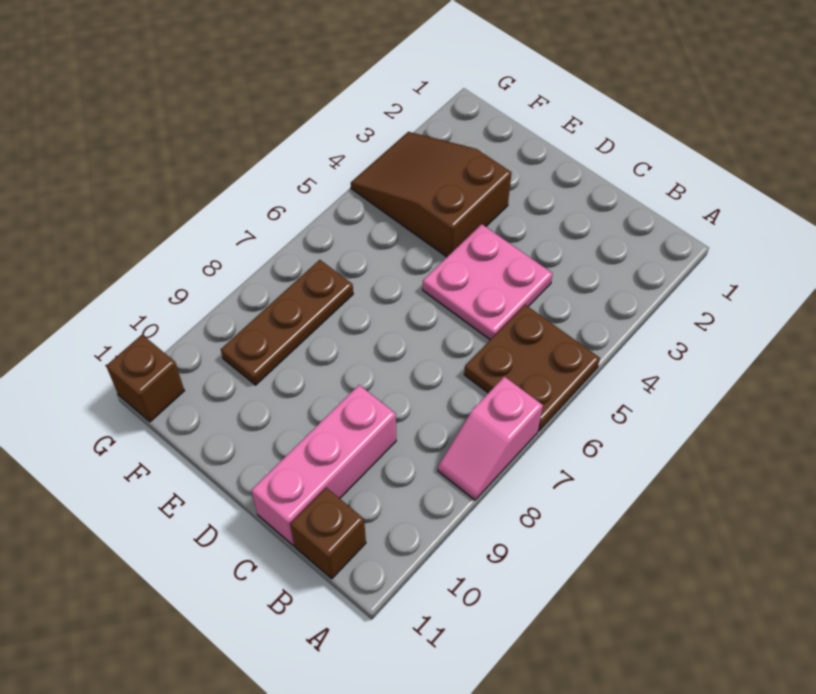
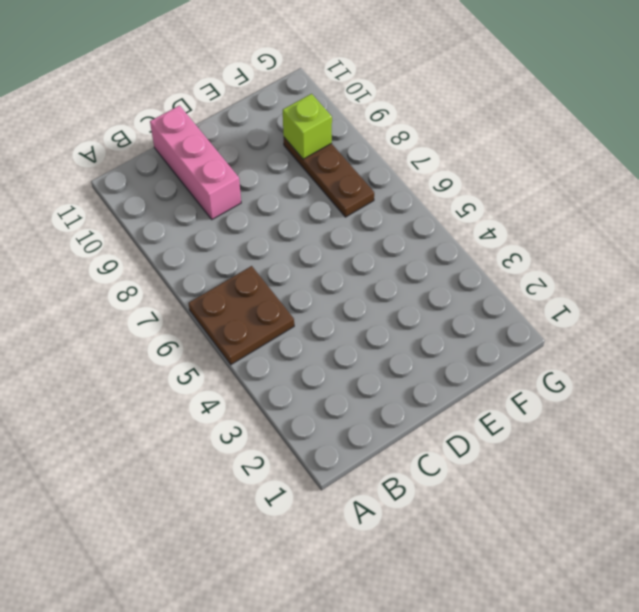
lime brick F9 level 2 -> none
none -> pink slope A7:A8 level 1 top 7
none -> brown brick B11 level 1

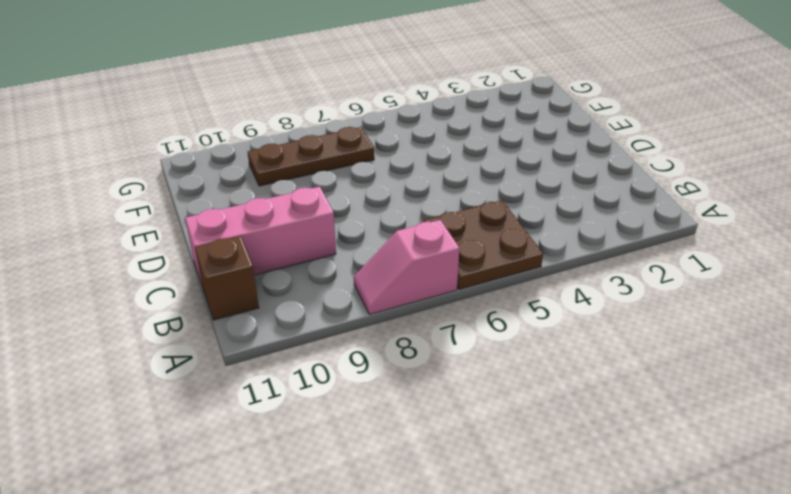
none -> pink plate C4:D5 level 1
none -> brown slope E3:G4 level 1 top E

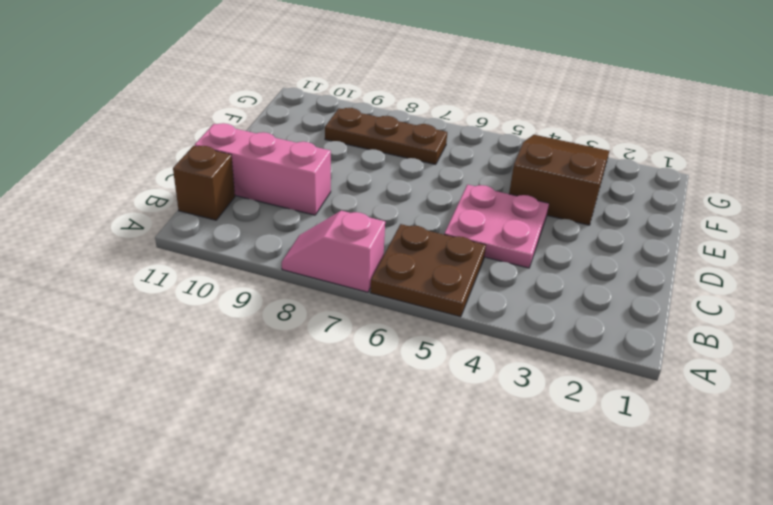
none -> brown brick G11 level 1

